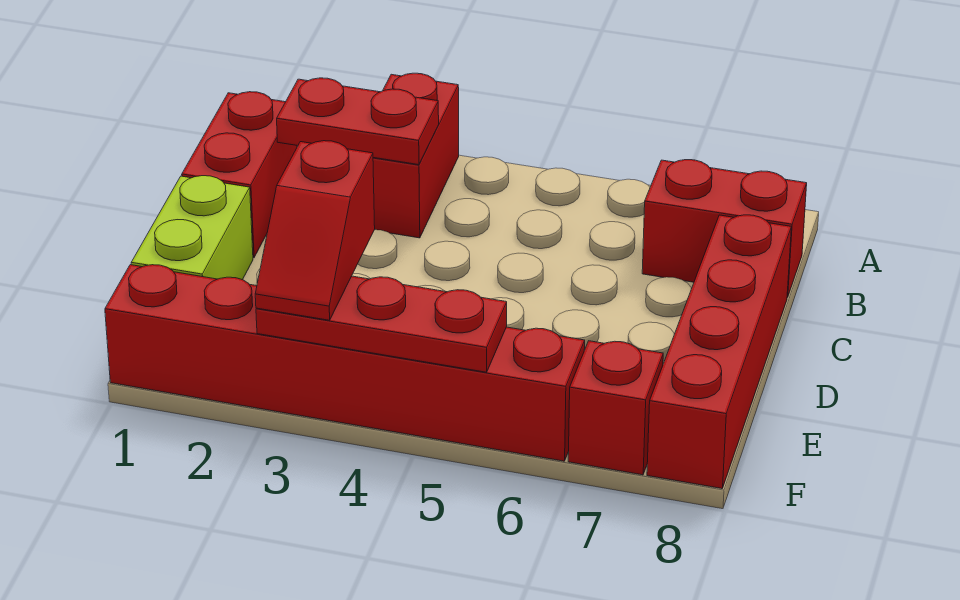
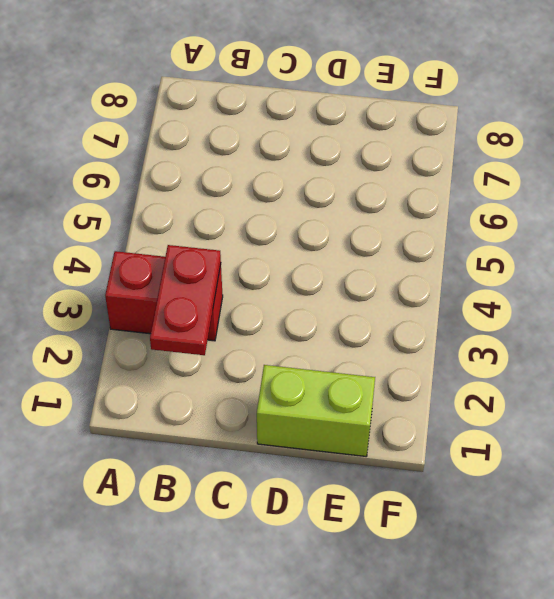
none -> red brick B1:C1 level 1
none -> red brick B7:B8 level 1

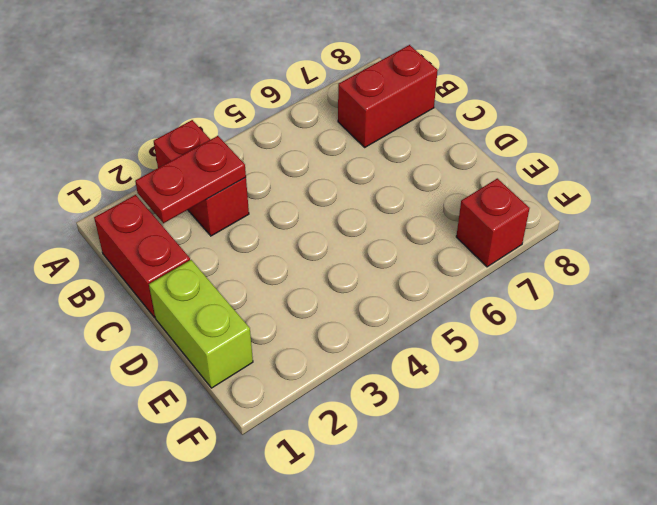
none -> red brick C8:F8 level 1
none -> red brick F1:F6 level 1

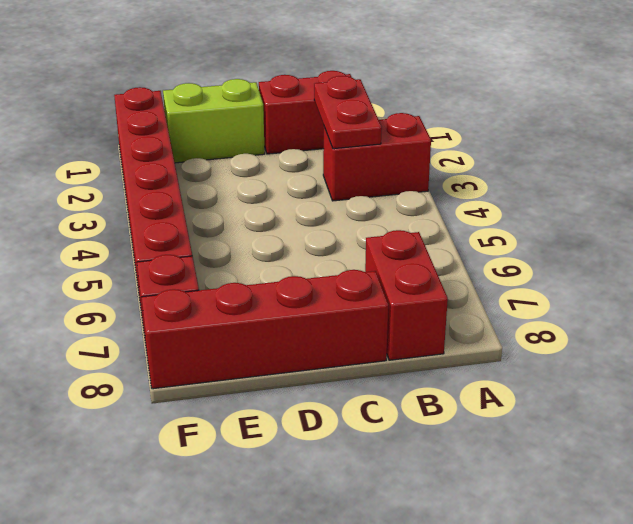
none -> red plate F3:F5 level 2
none -> red slope E3:F3 level 3 top E

